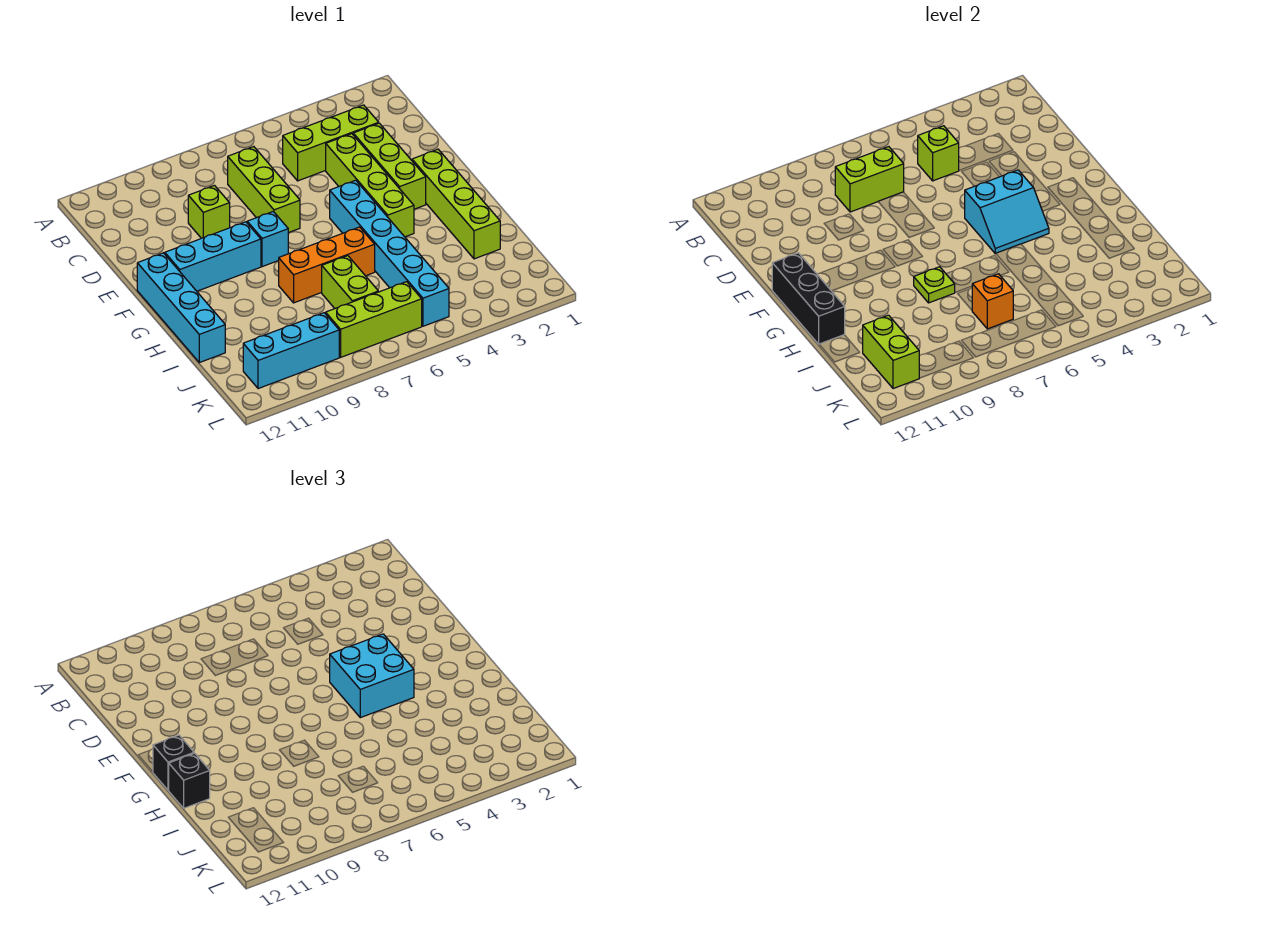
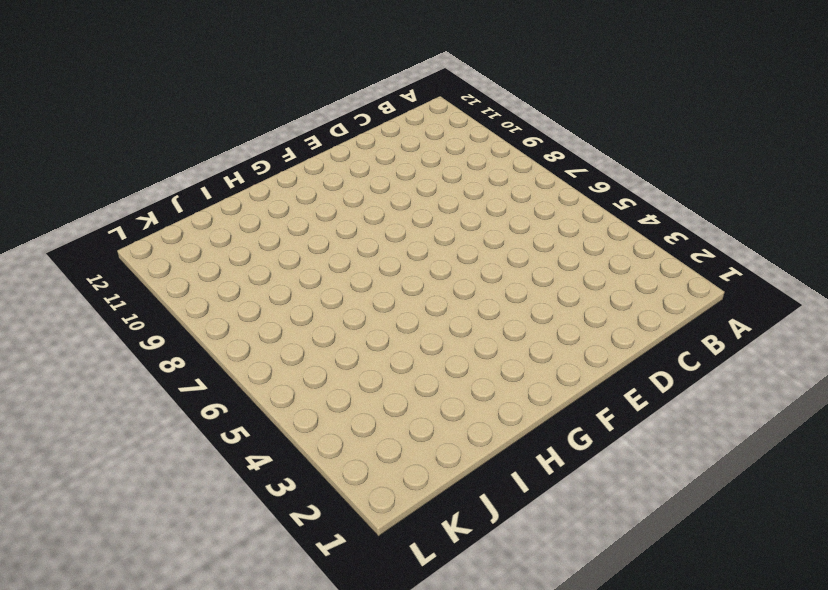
none -> lime brick C3:C5 level 1
none -> lime brick C7:E7 level 1
none -> lime brick D3:F3 level 1

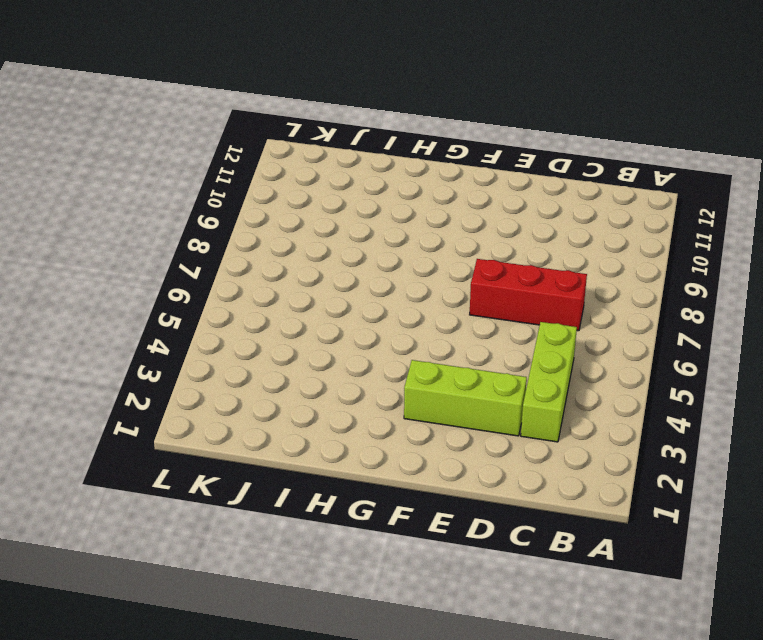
red brick C7:E7 level 1 -> lime brick C7:E7 level 1
none -> lime brick D4:G4 level 1
none -> lime brick D9 level 1
none -> lime brick F2:I2 level 1

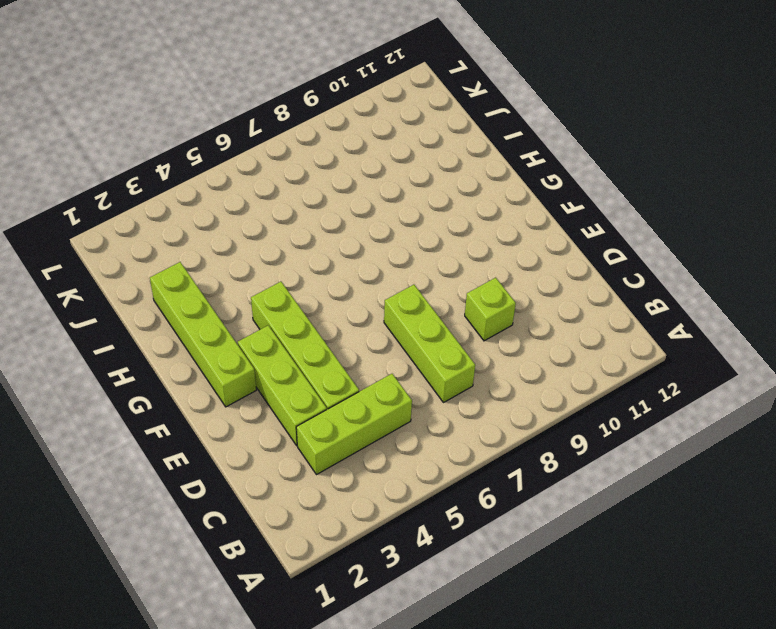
none -> cyan brick F5:K5 level 1
none -> cyan brick F8 level 1
none -> cyan brick F9:F11 level 1

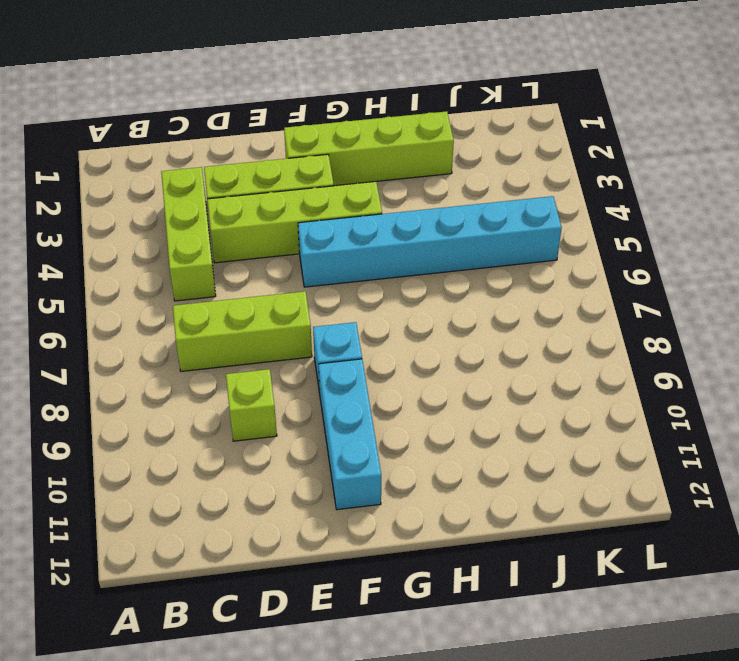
none -> cyan brick F12:I12 level 1
none -> orange brick H6:H8 level 1
none -> lime brick I7:J7 level 1

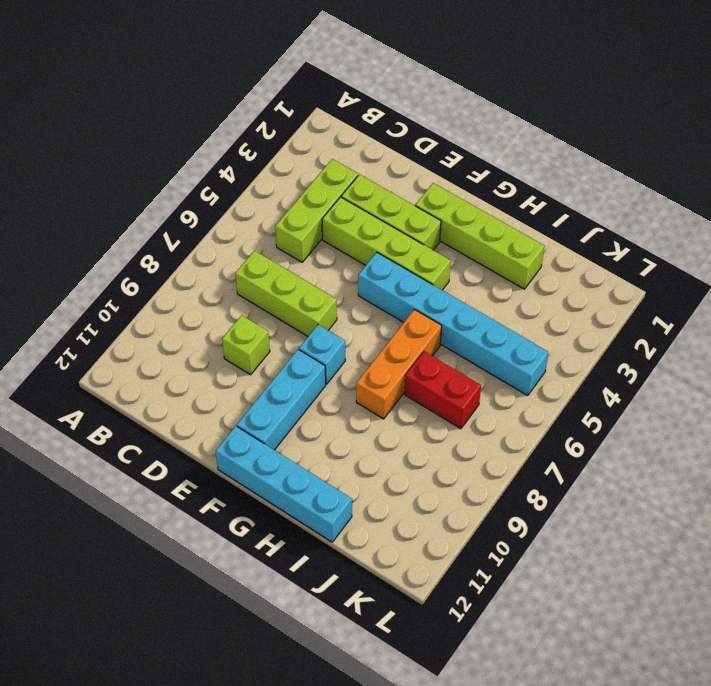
red brick I7:J7 level 1 -> lime brick I7:J7 level 1
none -> lime brick K6:K8 level 1
none -> cyan brick K9:K11 level 1
none -> lime brick C5 level 2

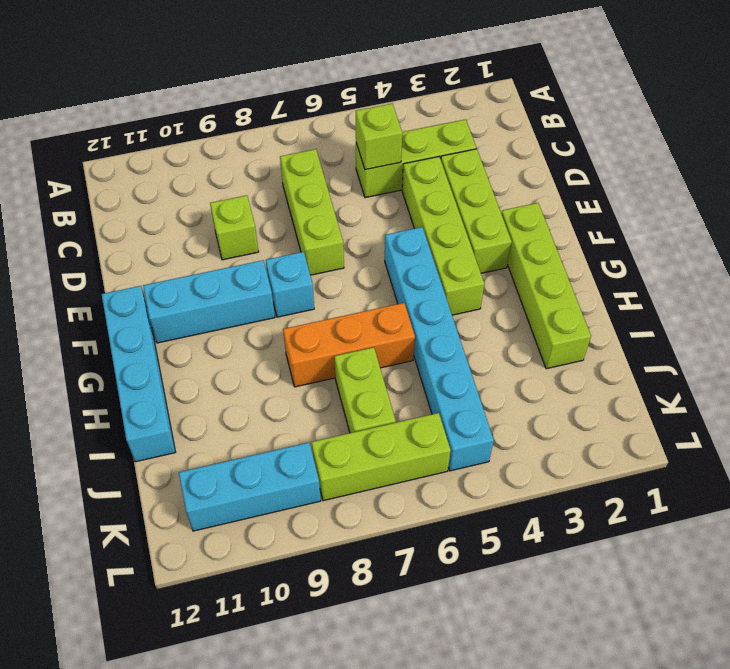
none -> lime brick C7:C8 level 2
none -> cyan slope F4:G5 level 2 top F
none -> black brick F12:H12 level 2

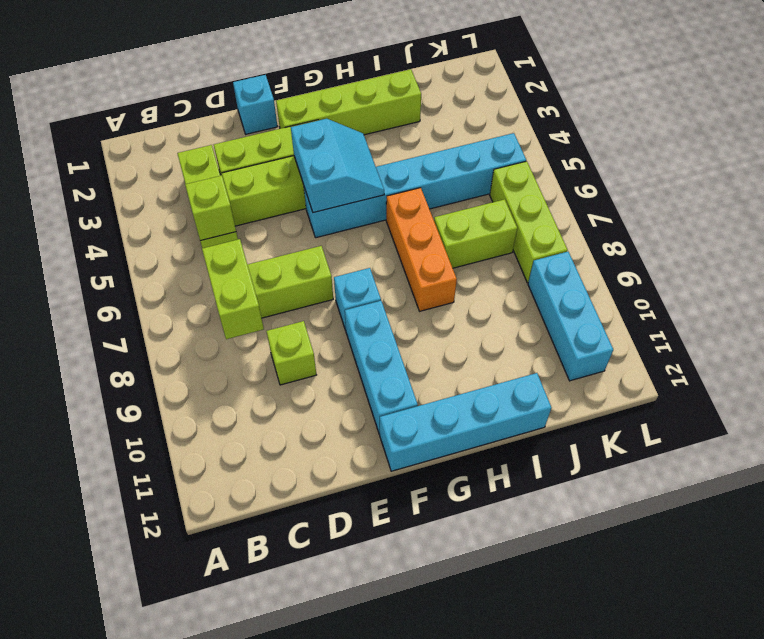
cyan brick E1 level 1 -> none
none -> black brick F12:H12 level 2
none -> lime plate H8 level 2
none -> orange brick J7 level 2

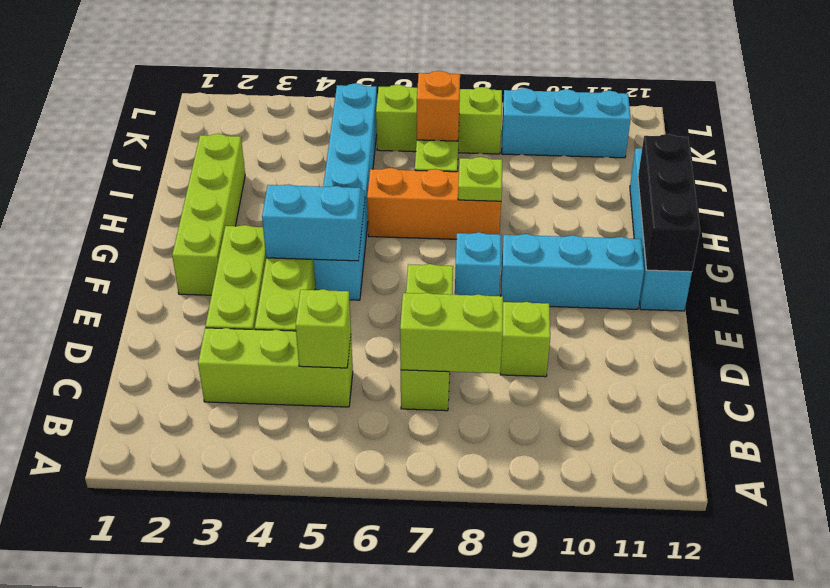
none -> lime brick J11:K11 level 2
none -> cyan brick F4:G5 level 3
none -> black brick G12 level 3

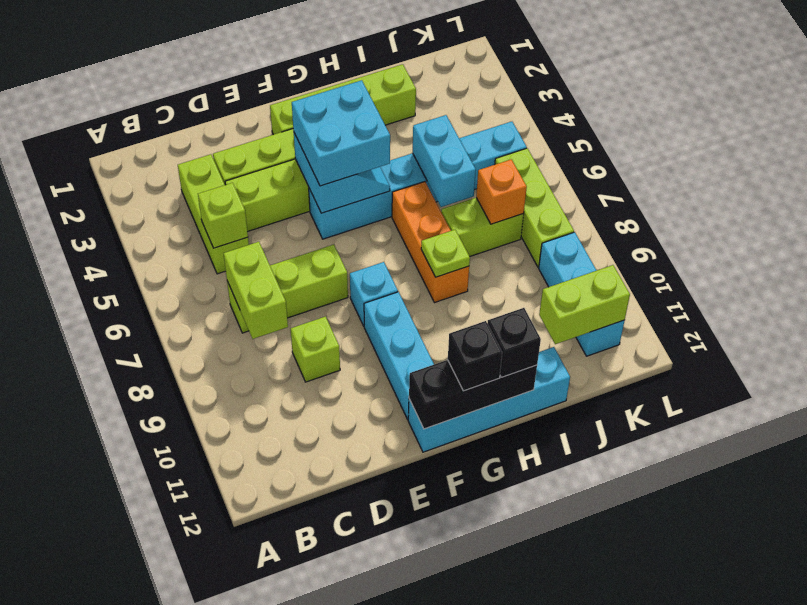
cyan brick I5:I6 level 2 -> none

